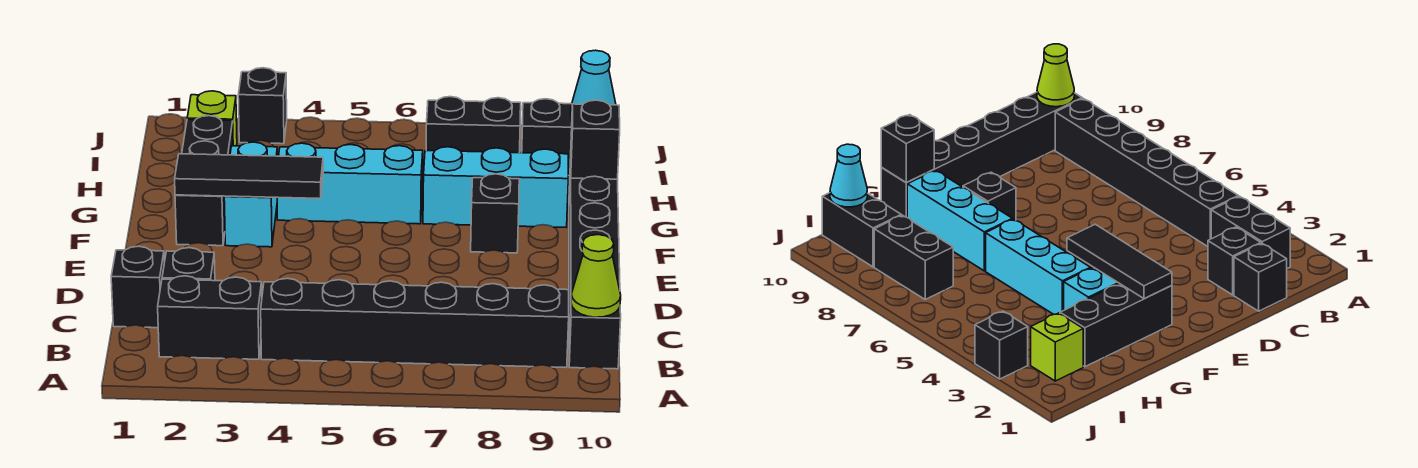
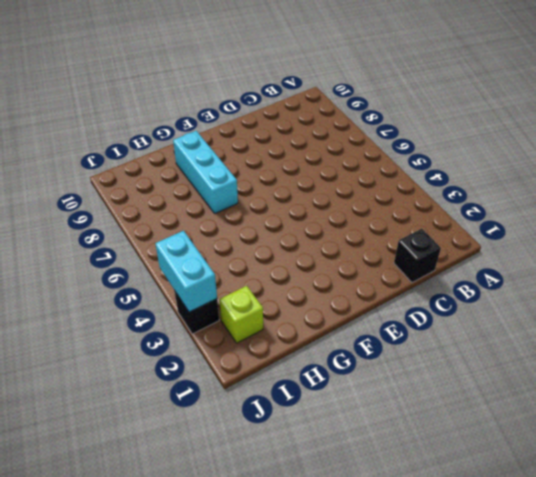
cyan brick J3:J4 level 2 -> cyan brick F3:G3 level 1
none -> black brick B2:B3 level 1
none -> black brick B4:B9 level 1
none -> black brick B10:G10 level 1

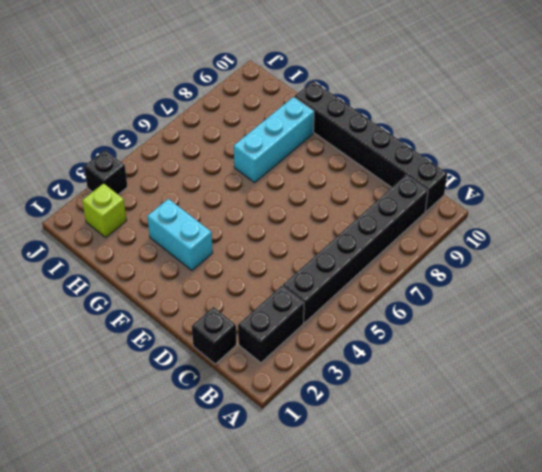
none -> black brick C2 level 1
none -> black brick F2:H2 level 1
none -> black brick F8 level 1

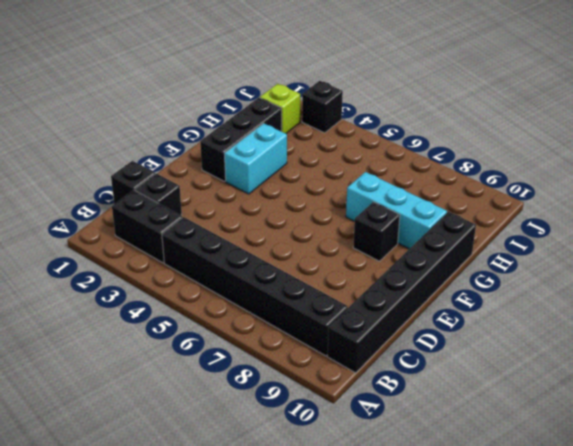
none -> cyan brick G4:G6 level 1
none -> black brick I7:I8 level 1
none -> black brick I9:I10 level 1

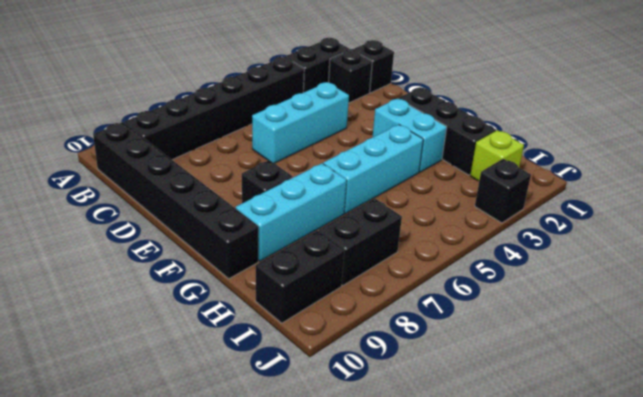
cyan brick D4:D6 level 1 -> none
none -> lime cone B10 level 2
none -> black tile F2:F4 level 2
none -> black brick G10 level 2

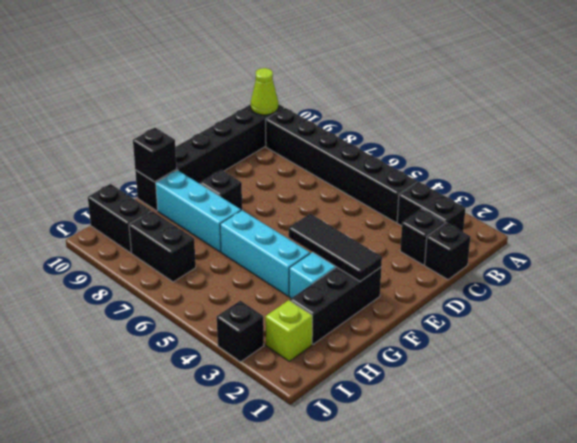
none -> cyan cone I10 level 2

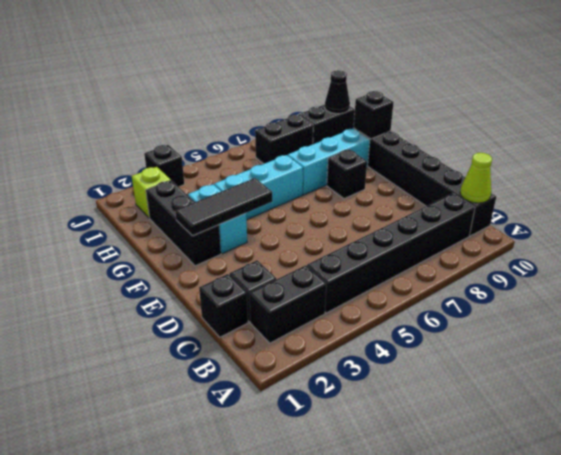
black cone I10 level 2 -> cyan cone I10 level 2

